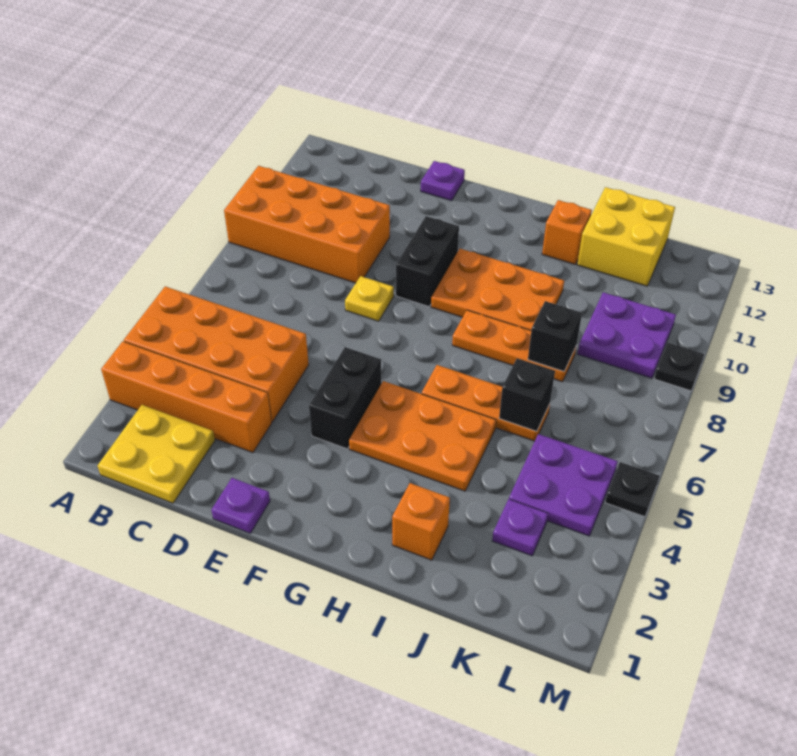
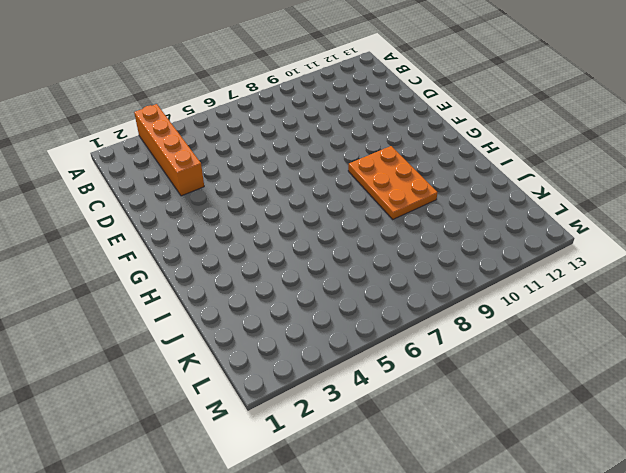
none -> orange brick A4:D5 level 1
none -> orange brick A9:D10 level 1
none -> yellow plate B1:C2 level 1

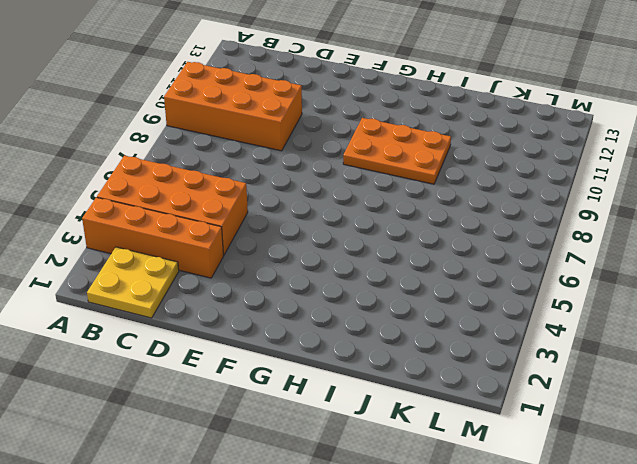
none -> purple plate E1 level 1
none -> yellow plate E8 level 1
none -> purple plate E13 level 1

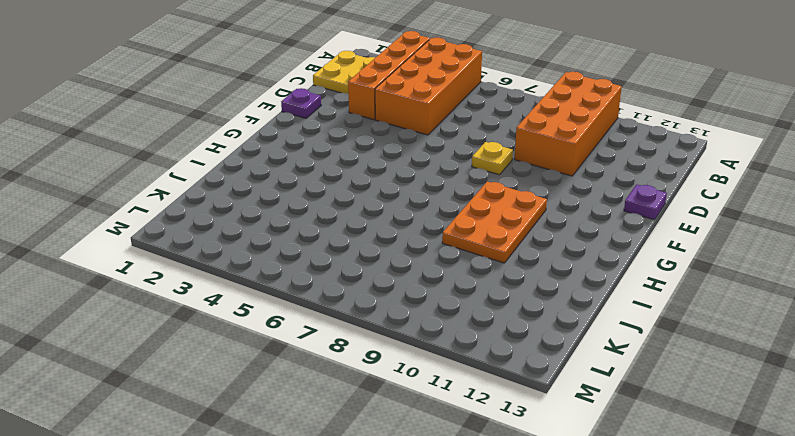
none -> black brick F4:F5 level 1
none -> black brick F9:F10 level 1
none -> orange plate G4:I5 level 1

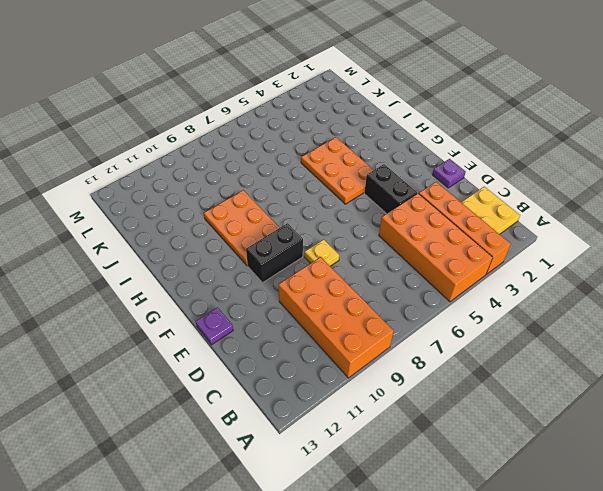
black brick E4:F4 level 1 -> black brick F4:F5 level 1
none -> orange plate H6:J6 level 1
none -> orange plate H8:J8 level 1
none -> orange brick I2 level 1

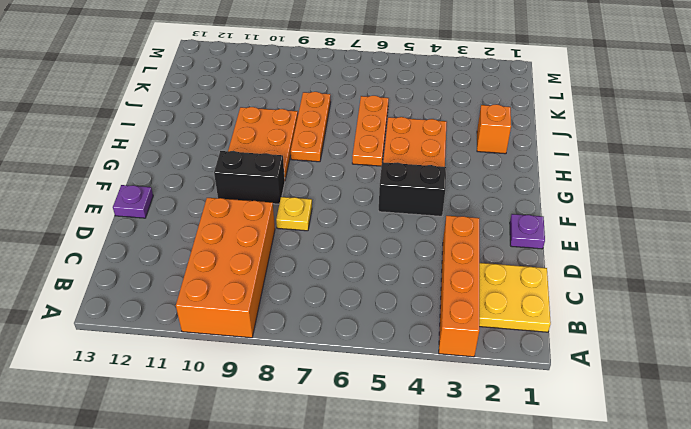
none -> orange brick A4:D5 level 1
none -> orange brick I12 level 1
none -> yellow brick J12:K13 level 1

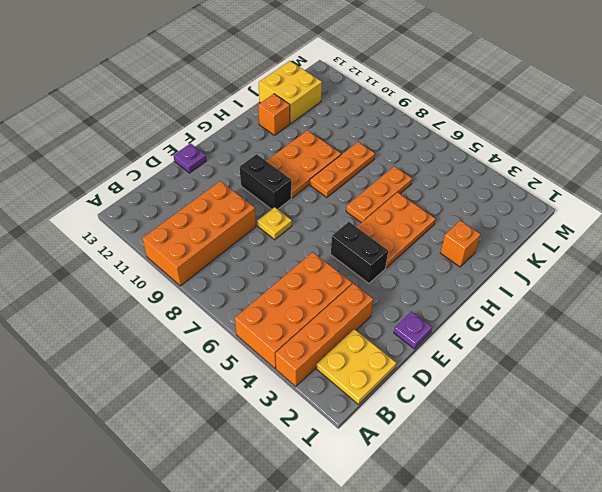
none -> purple plate K3 level 1
none -> purple plate K4:L5 level 1
none -> purple plate K9:L10 level 1

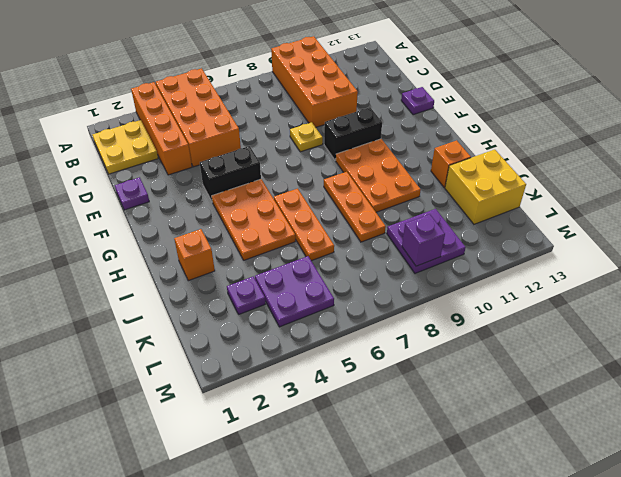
purple brick L9 level 2 -> none
none -> black plate M5 level 1
none -> black plate M9 level 1
none -> black brick J6 level 2

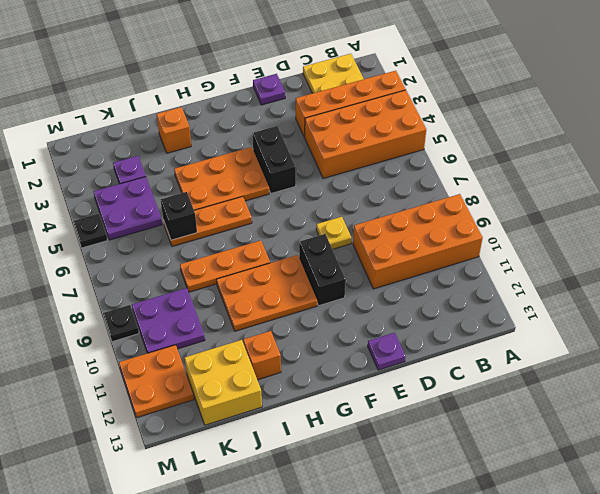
orange plate L11:M12 level 1 -> none
none -> black brick J8 level 2

